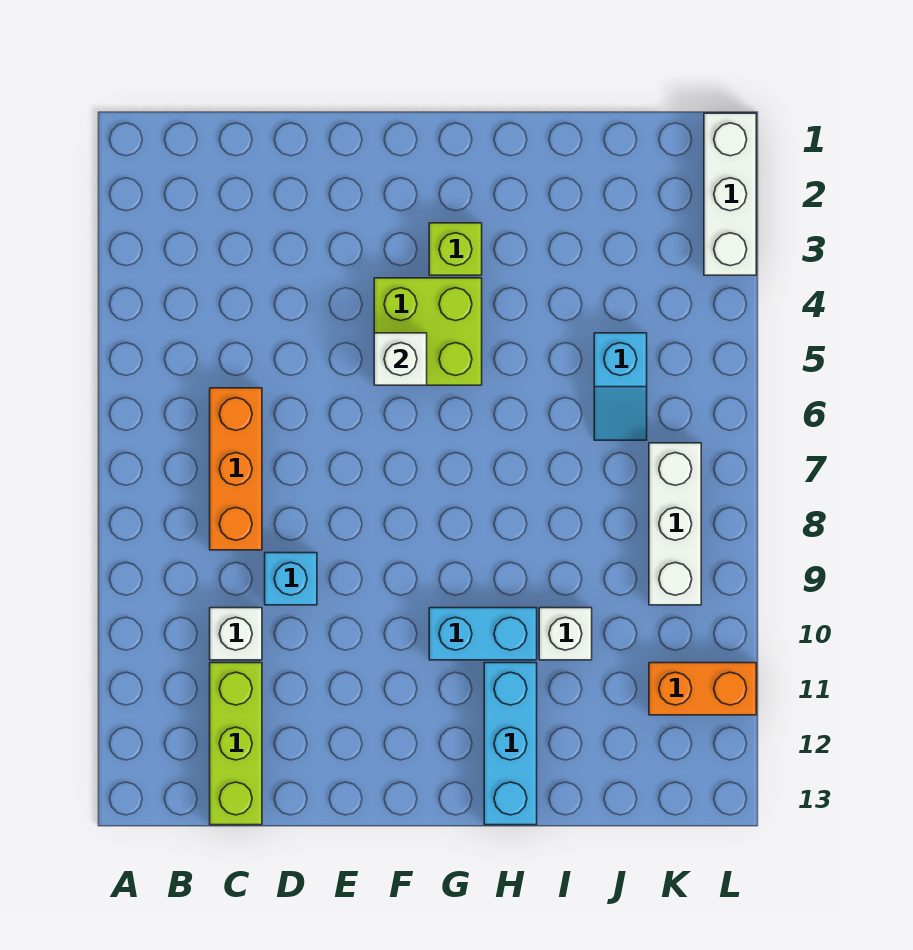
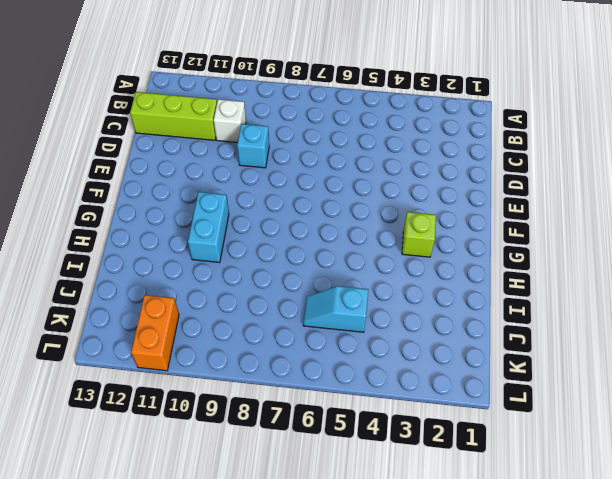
none -> orange brick C6:C8 level 1
none -> lime brick F4:G5 level 1
none -> cyan brick H11:H13 level 1

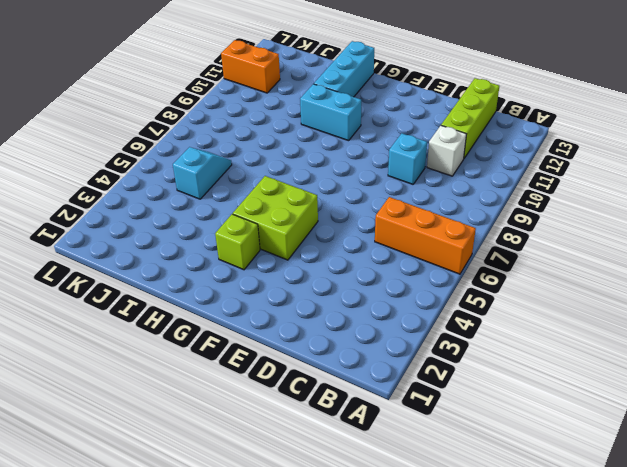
orange brick A6:C6 level 1 -> orange brick C6:C8 level 1
none -> white brick I10 level 1
none -> white brick K7:K9 level 1
none -> white brick L1:L3 level 1

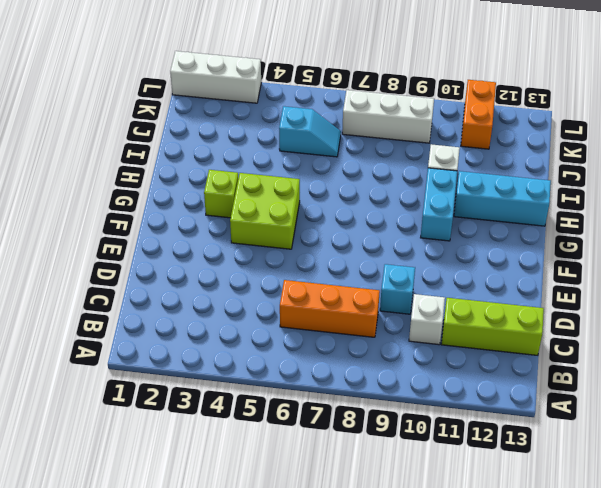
none -> white brick F5 level 2

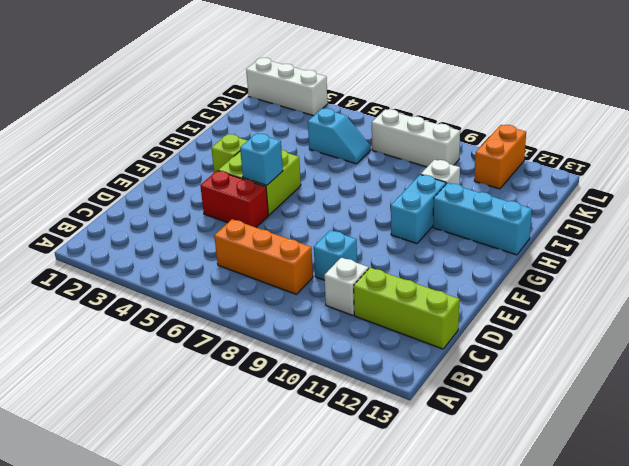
red brick E4:E5 level 1 -> none
cyan brick F5 level 2 -> white brick F5 level 2

